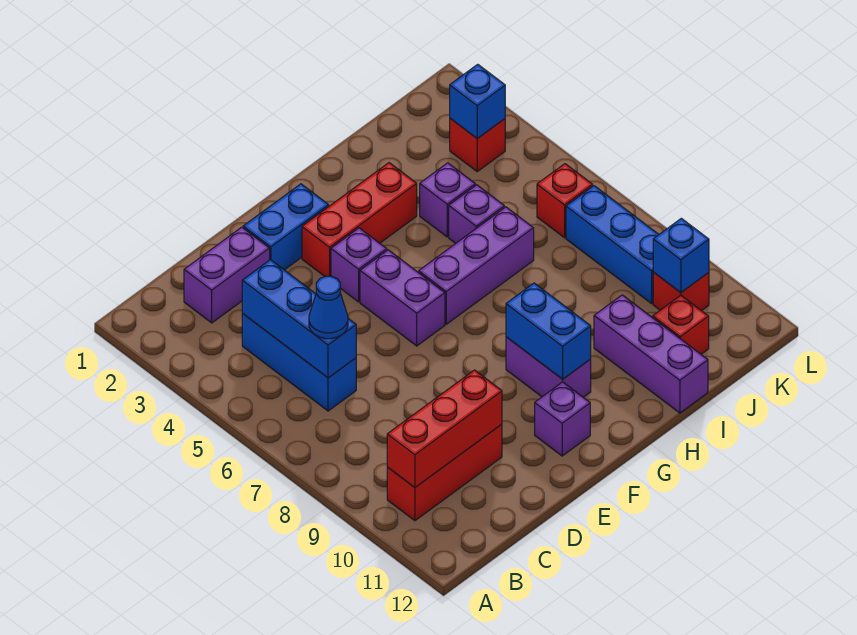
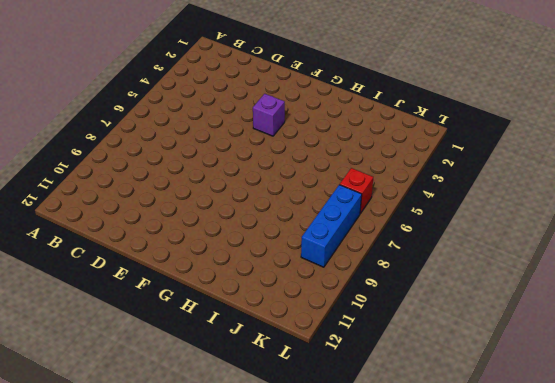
none -> red brick B10:D10 level 1
none -> purple brick C2:D2 level 1
none -> blue brick C4:C6 level 1

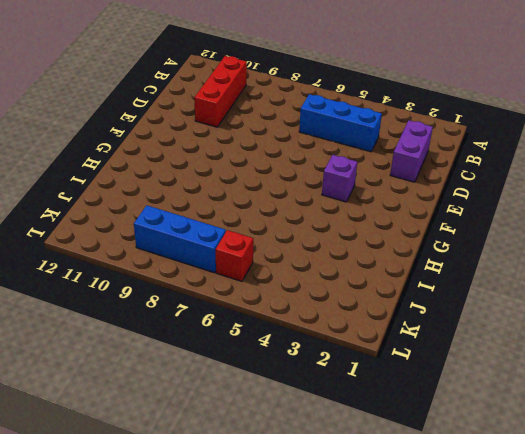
none -> blue brick E2:F2 level 1
none -> red brick F3:H3 level 1
none -> purple brick F5:F6 level 1

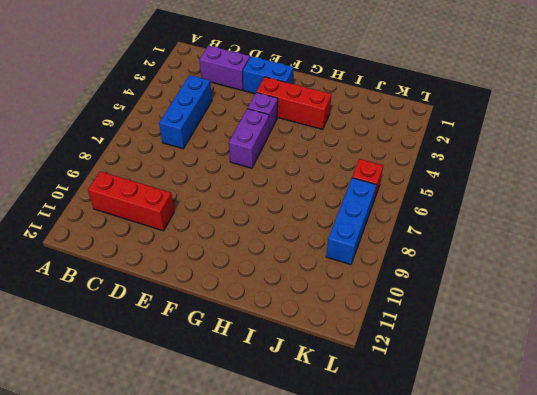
none -> purple brick F11 level 1
none -> purple brick G6:I6 level 1
none -> purple brick G9:G10 level 1

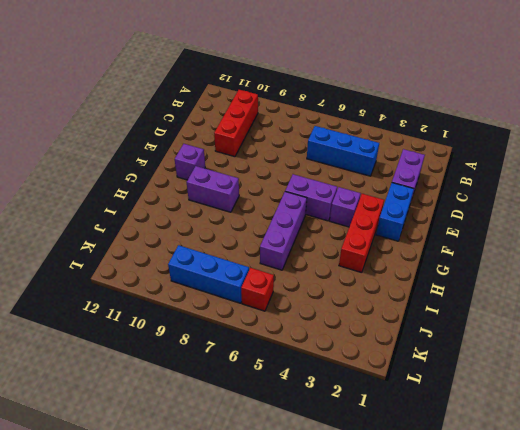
none -> purple brick I4 level 1
none -> purple brick I5 level 1
none -> purple brick I10:I12 level 1

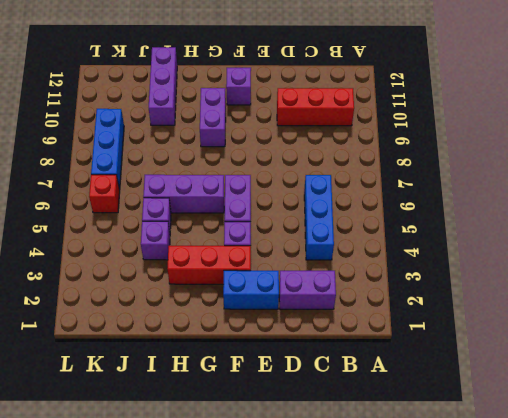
none -> red brick J11 level 1
none -> red brick K3 level 1
none -> red brick K10 level 1

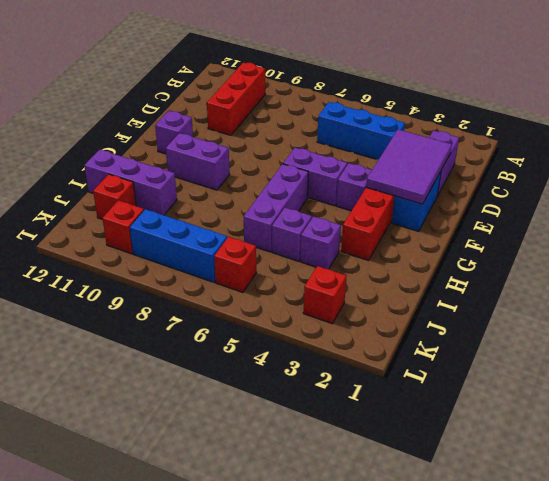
purple tile D2:F3 level 2 -> none
none -> red brick B10:D10 level 2
none -> blue brick C4:C6 level 2
none -> blue brick G9:G10 level 2

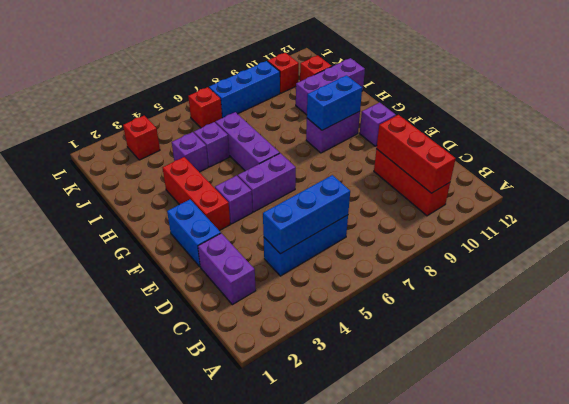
none -> blue brick K3 level 2
none -> blue brick K10 level 2
none -> blue cone C6 level 3

